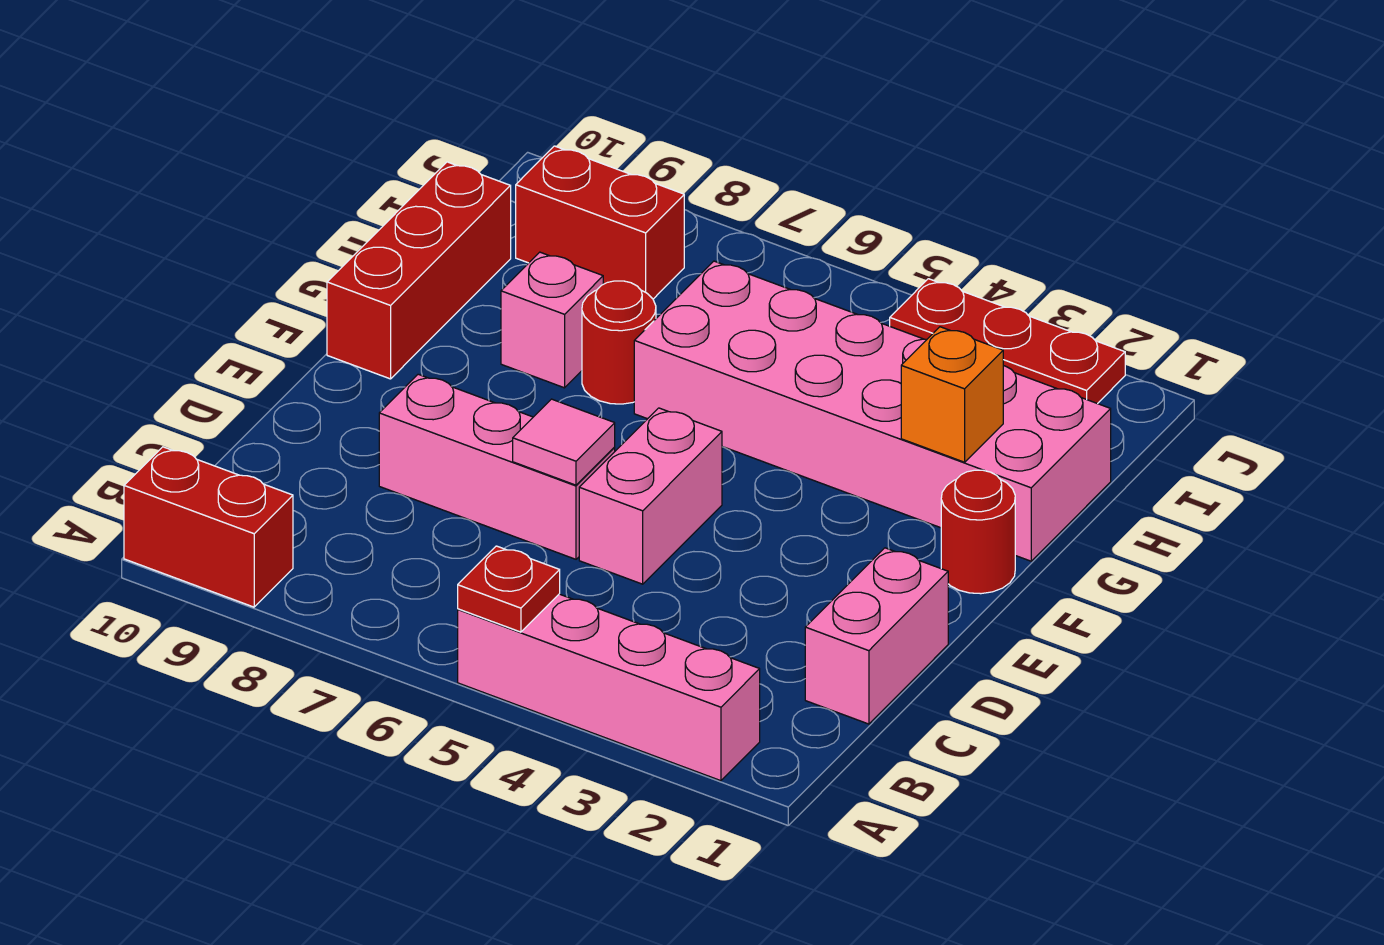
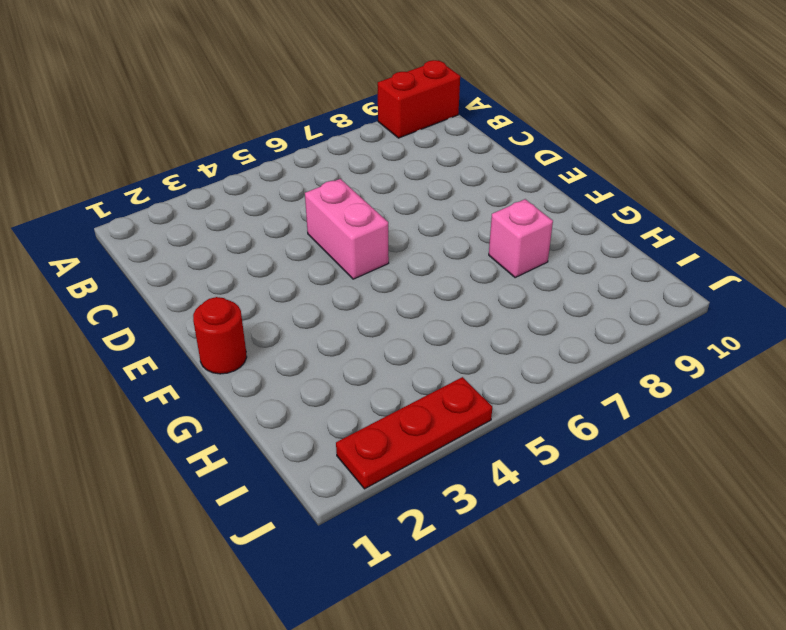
none -> pink brick A2:A5 level 1
none -> pink brick C1:D1 level 1
none -> pink brick D6:D8 level 1

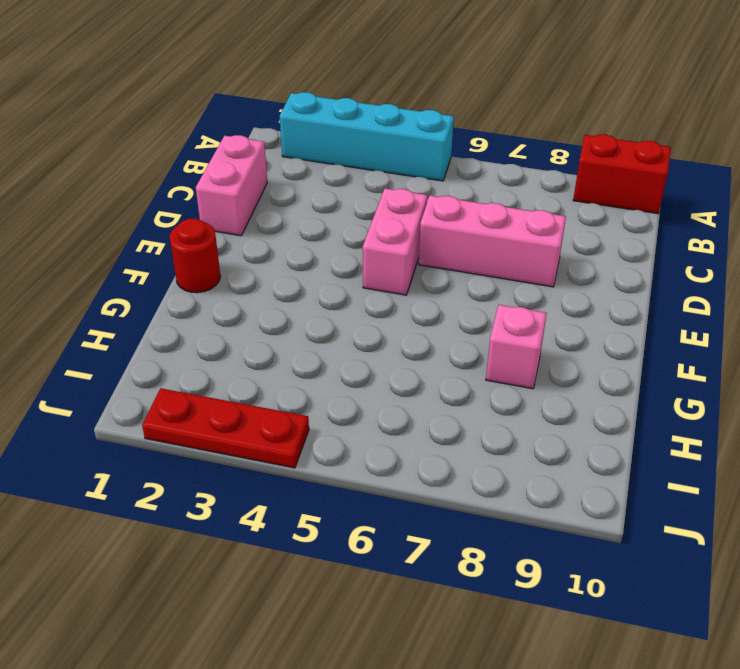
cyan brick A2:A5 level 1 -> pink brick A2:A5 level 1
none -> red brick F10:H10 level 1
none -> pink brick G1:H6 level 1
none -> red round brick G7 level 1

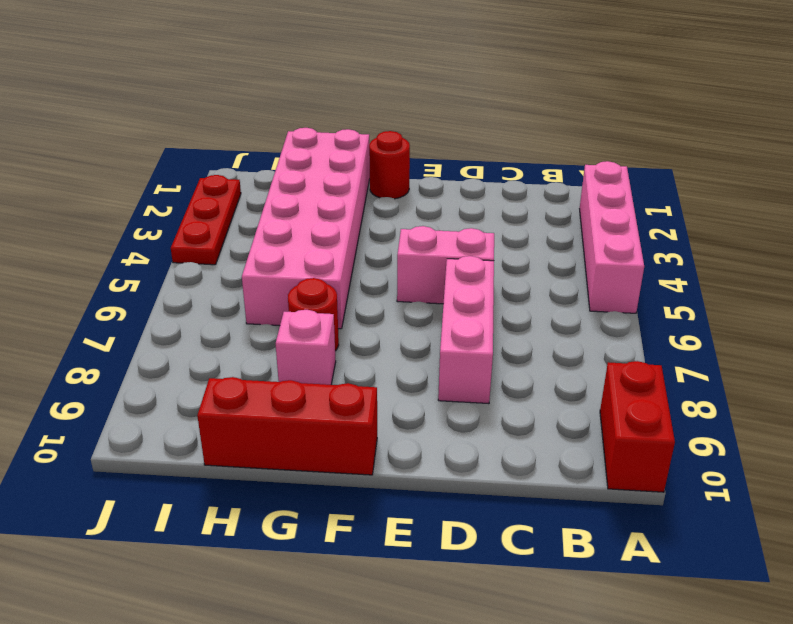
none -> pink brick C1:D1 level 1
none -> red brick I8:I9 level 1
none -> red plate A5 level 2

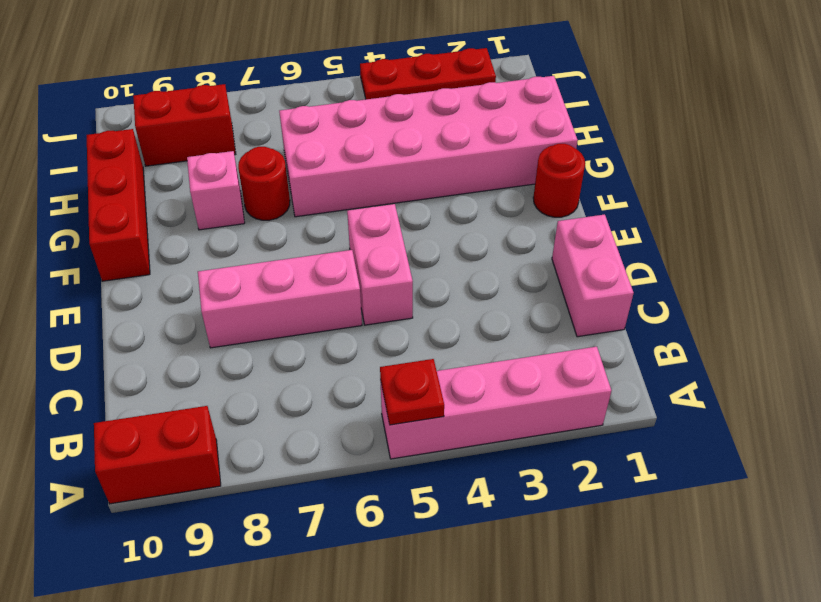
none -> pink tile D6 level 2
none -> orange brick G2 level 2

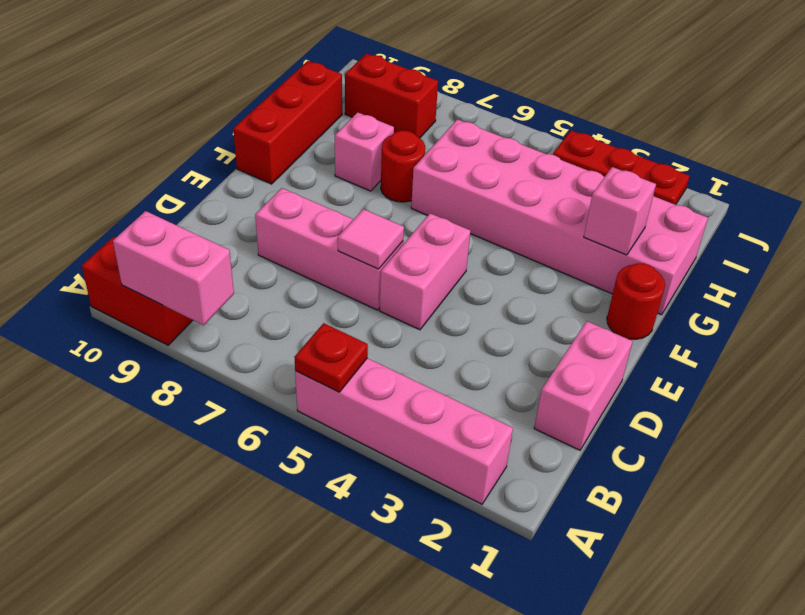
pink brick A8:A9 level 2 -> none
pink brick G2 level 2 -> orange brick G2 level 2

